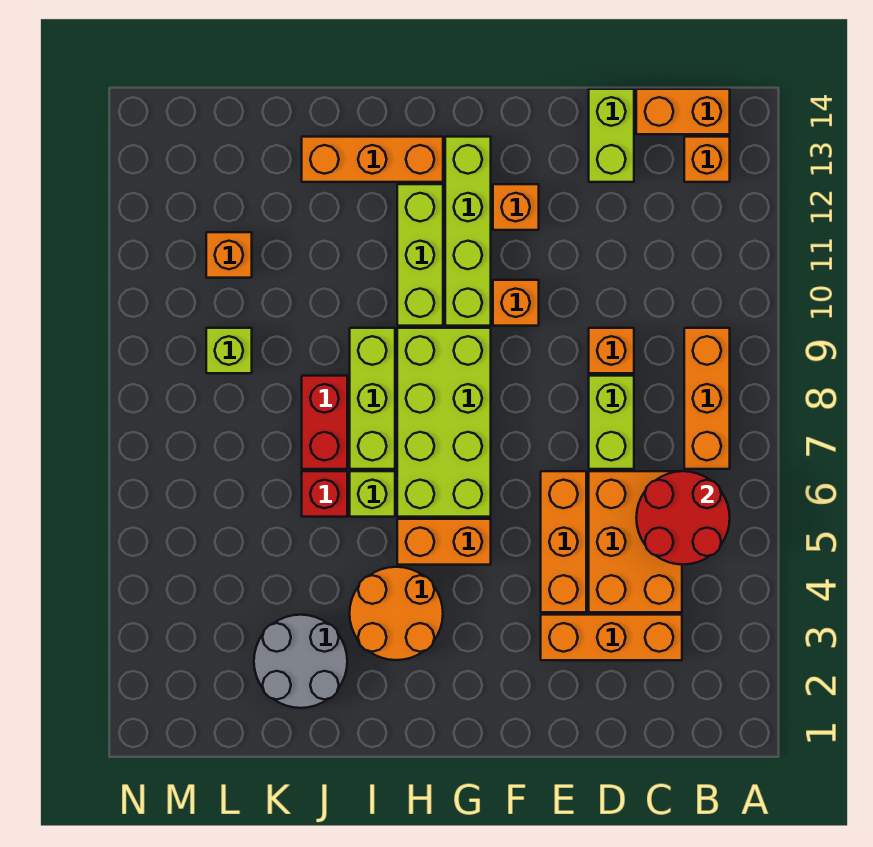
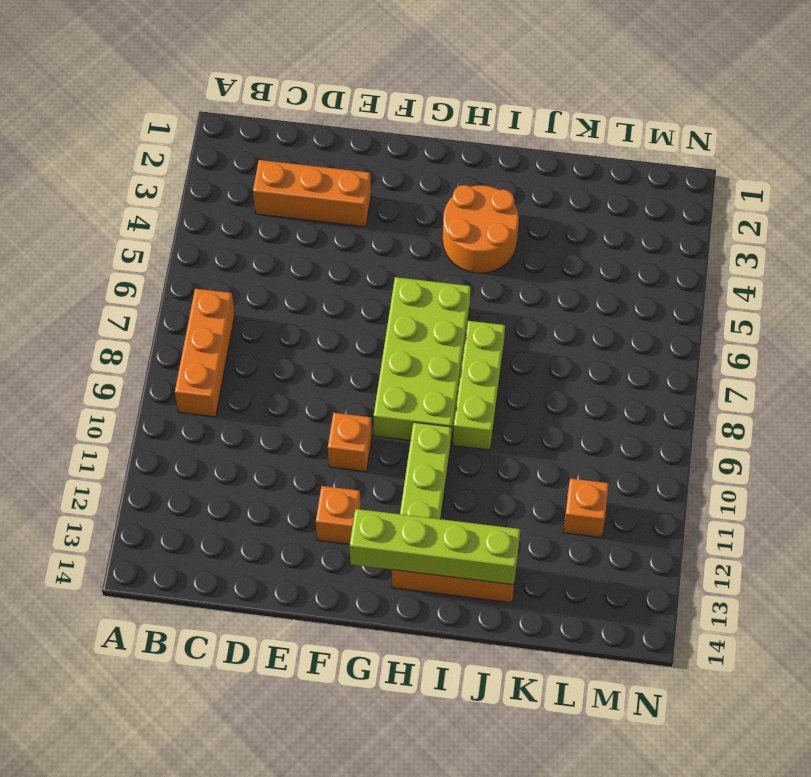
lime brick G13:J13 level 2 -> lime brick G10:G13 level 1
none -> orange brick B13 level 1
none -> orange brick B14:C14 level 1
none -> orange brick C4:D6 level 1

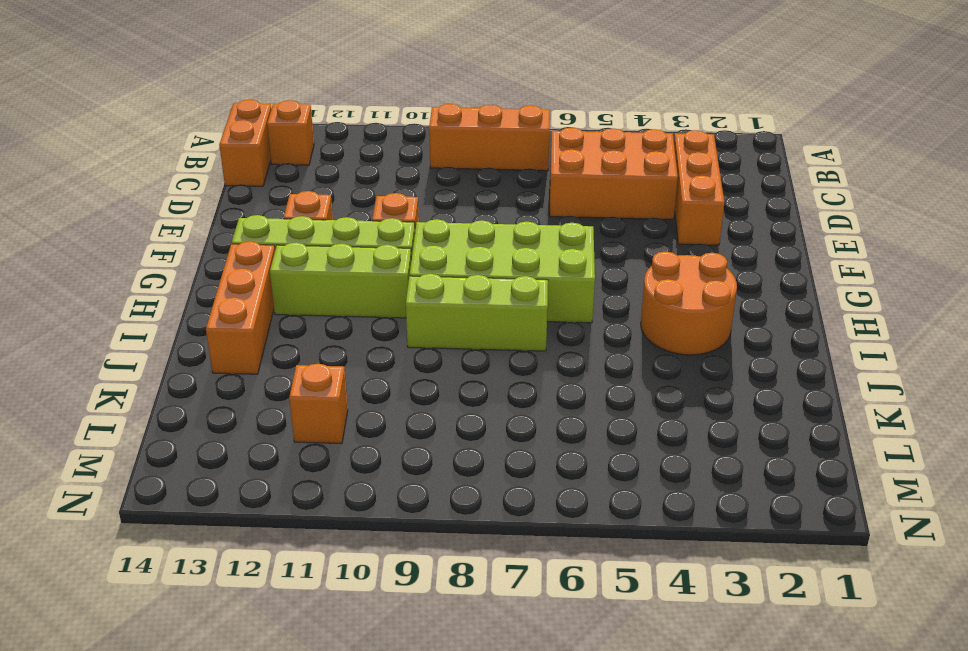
none -> lime brick D7:D8 level 1
none -> orange brick D9 level 1
none -> lime brick D13:D14 level 1

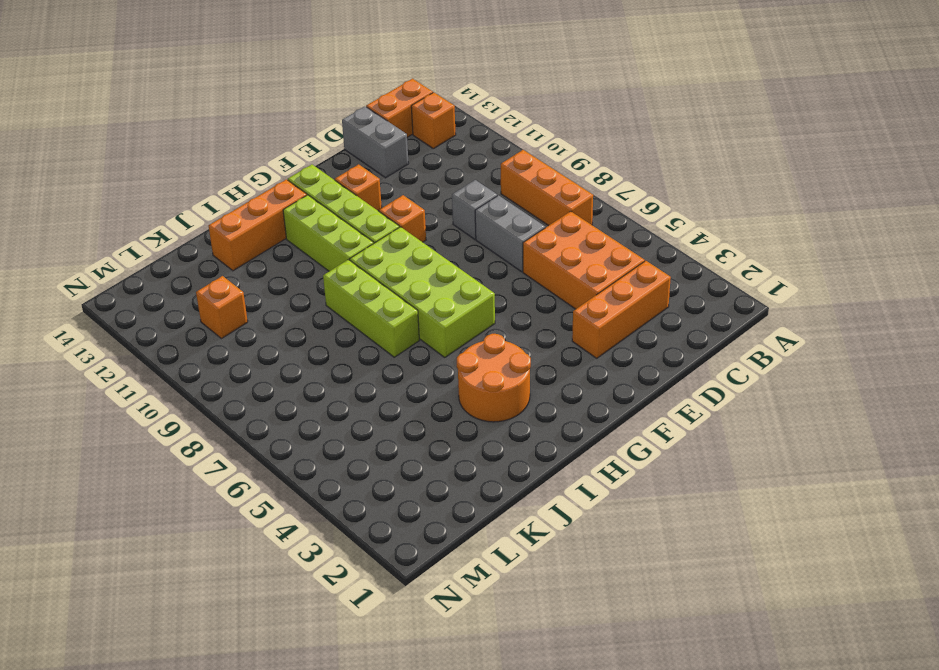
grey brick D7:D8 level 1 -> lime brick D7:D8 level 1
grey brick D9 level 1 -> orange brick D9 level 1
grey brick D13:D14 level 1 -> lime brick D13:D14 level 1
none -> orange brick E4:E6 level 1
none -> orange brick G5:H5 level 1
none -> lime brick I6 level 1

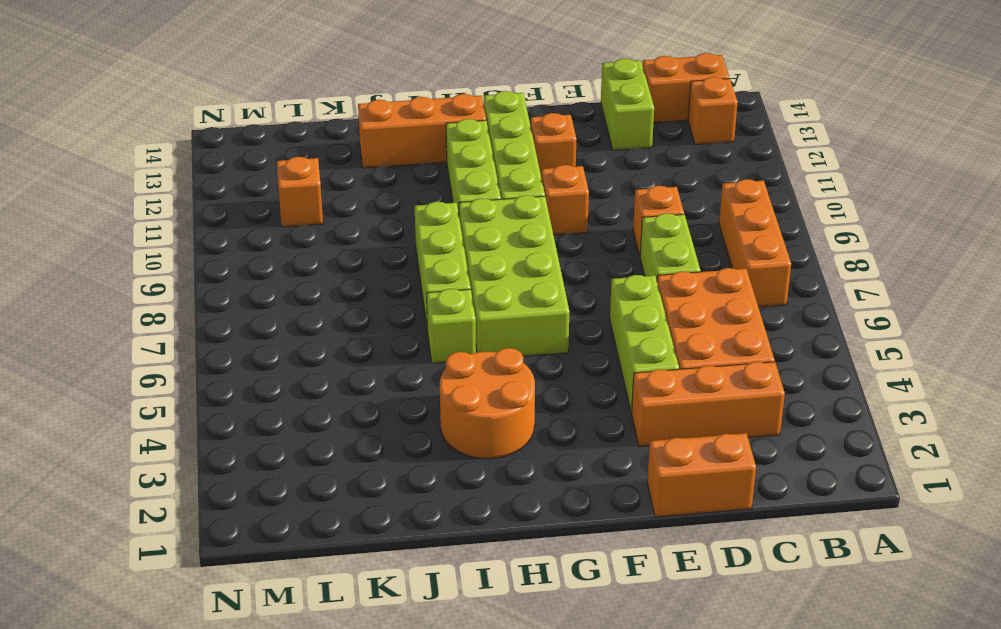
orange brick D1:E1 level 1 -> orange brick G5:H5 level 1
lime brick E4:E6 level 1 -> orange brick E4:E6 level 1
none -> grey round brick J2:K3 level 1
none -> red brick J6 level 1
none -> red brick J7:J8 level 1

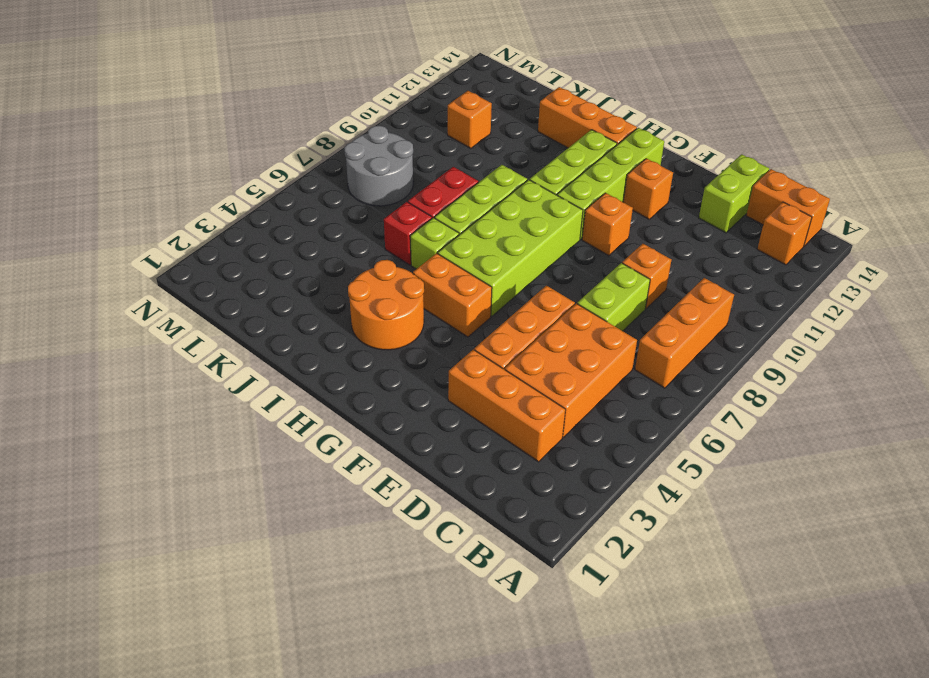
grey round brick L7:M8 level 1 -> grey round brick J2:K3 level 1
none -> lime brick L9 level 1
none -> red round brick B5:C6 level 2

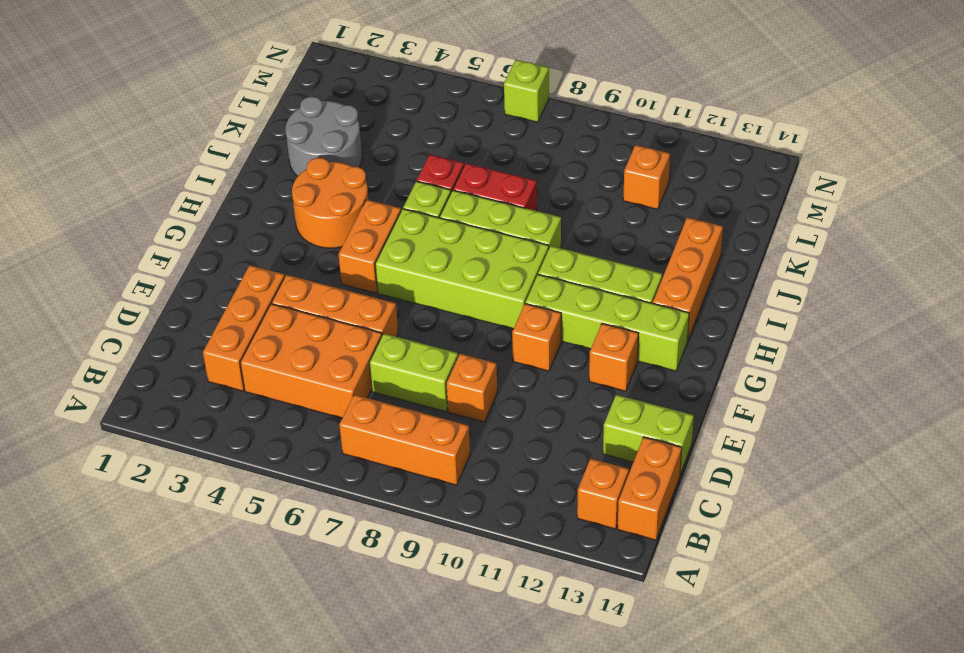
lime brick N7 level 1 -> lime brick L9 level 1
none -> red round brick B5:C6 level 2

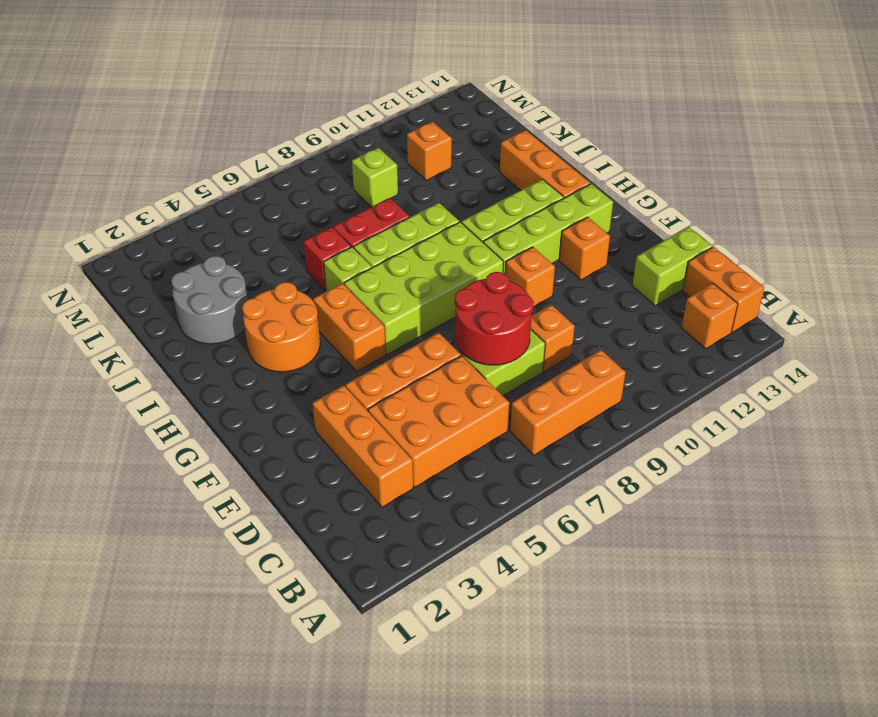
red round brick D7:E8 level 2 -> red round brick B5:C6 level 2

